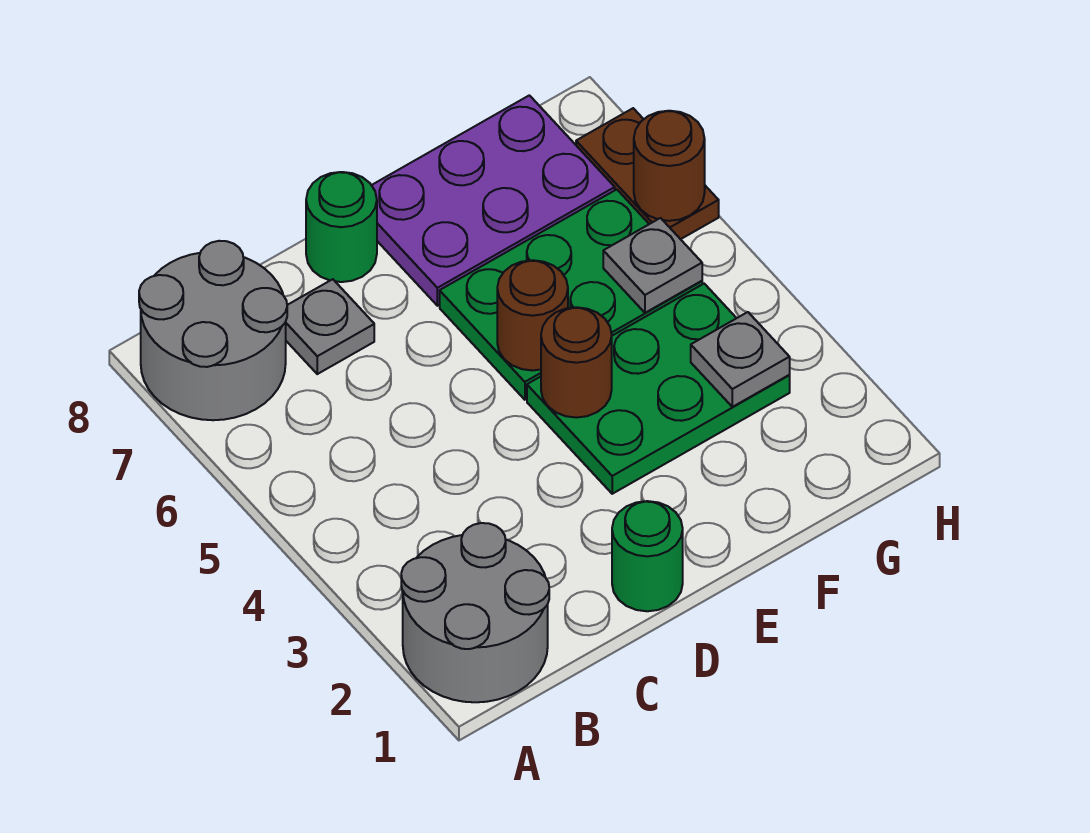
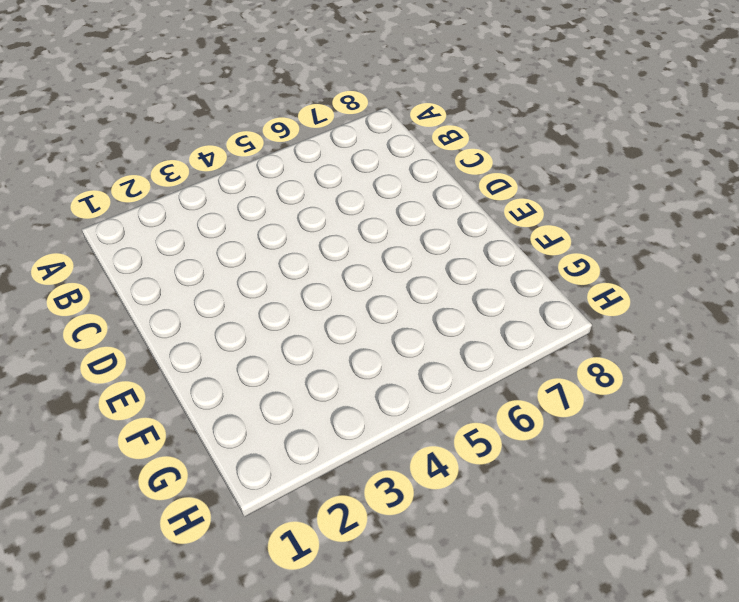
none -> grey round brick A1:B2 level 1
none -> grey round brick A7:B8 level 1
none -> grey plate C7 level 1

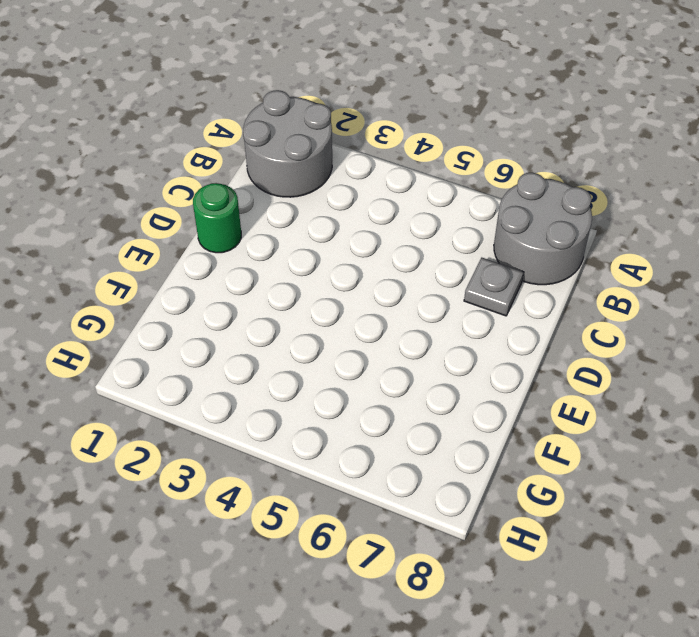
none -> green round brick D8 level 1
none -> green plate E3:G4 level 1
none -> green plate E5:G6 level 1

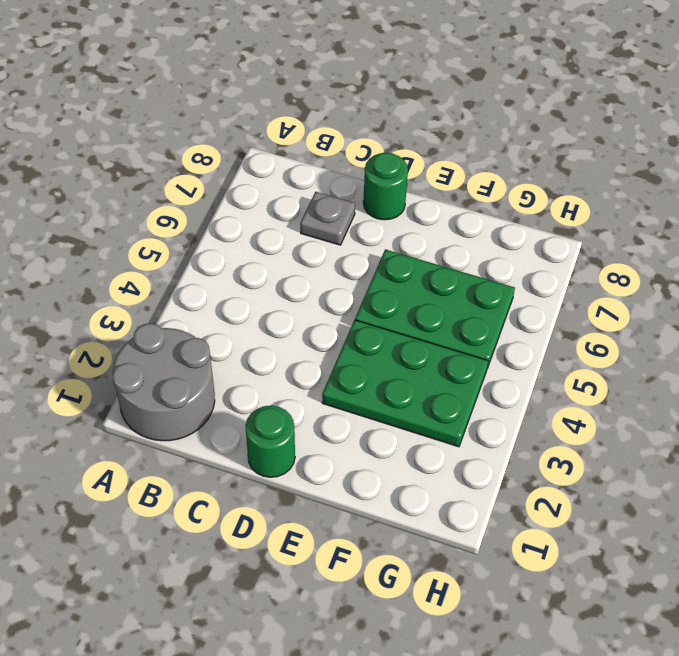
none -> grey round brick A7:B8 level 1
none -> purple plate E7:G8 level 1
none -> brown plate H6:H7 level 1

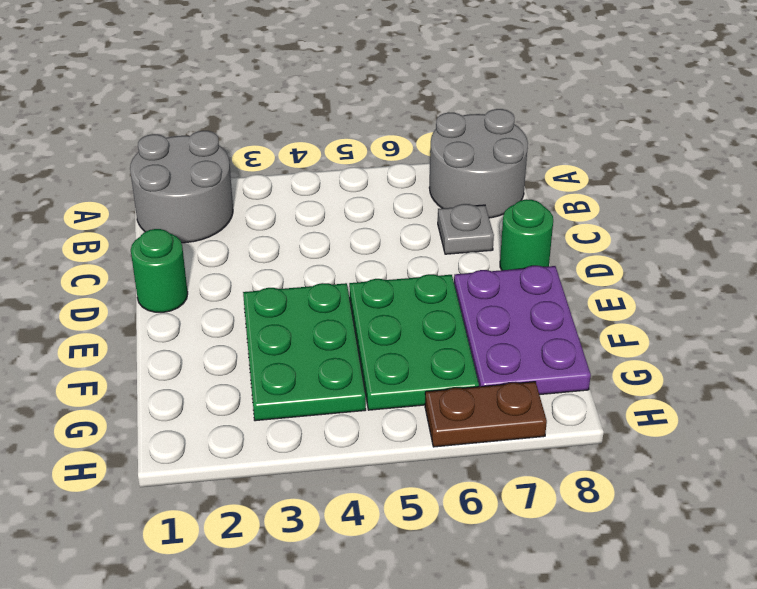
none -> brown round brick E4 level 2
none -> brown round brick E5 level 2
none -> grey plate G3 level 2

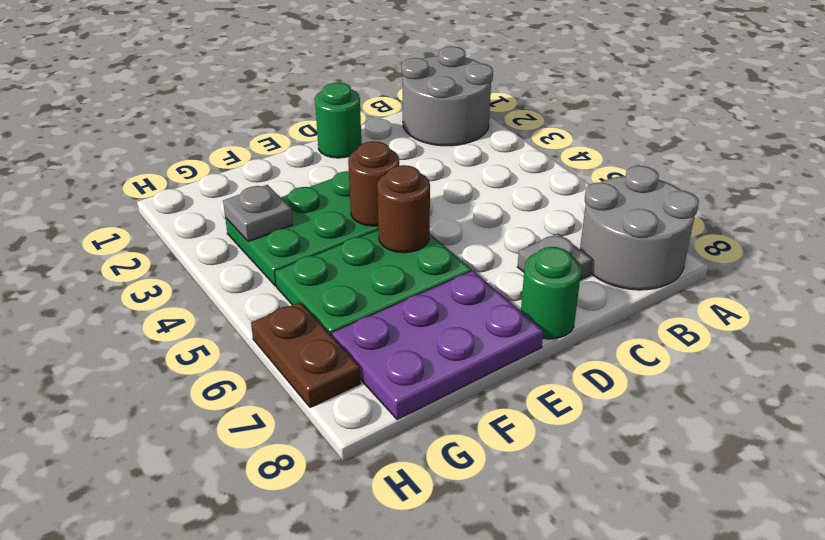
none -> grey plate G5 level 2
none -> brown round brick H6 level 2

